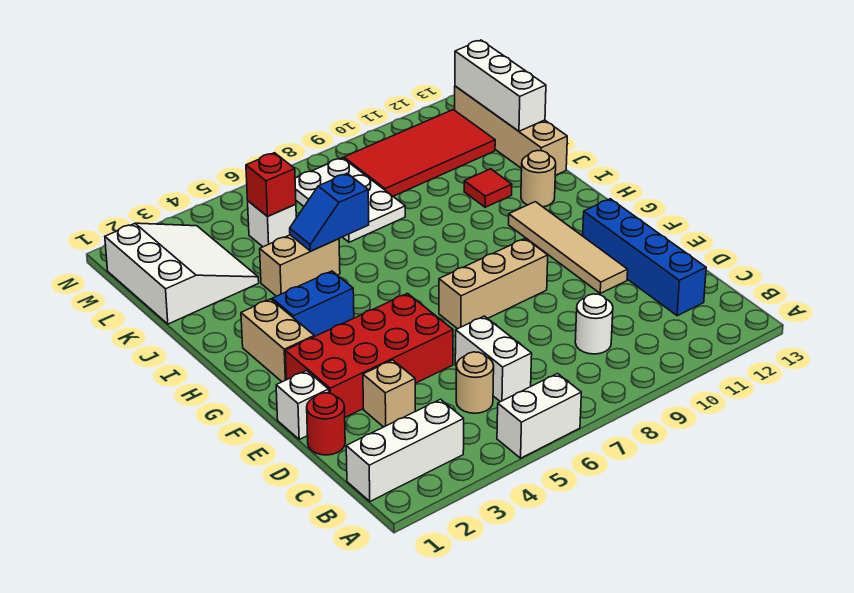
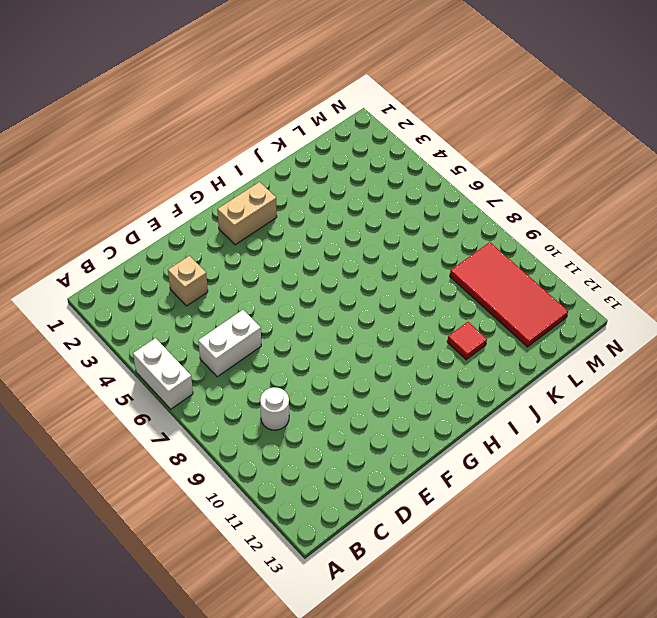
none -> white brick B1:B3 level 1
none -> tan round brick C5 level 1
none -> blue brick C12:F12 level 1

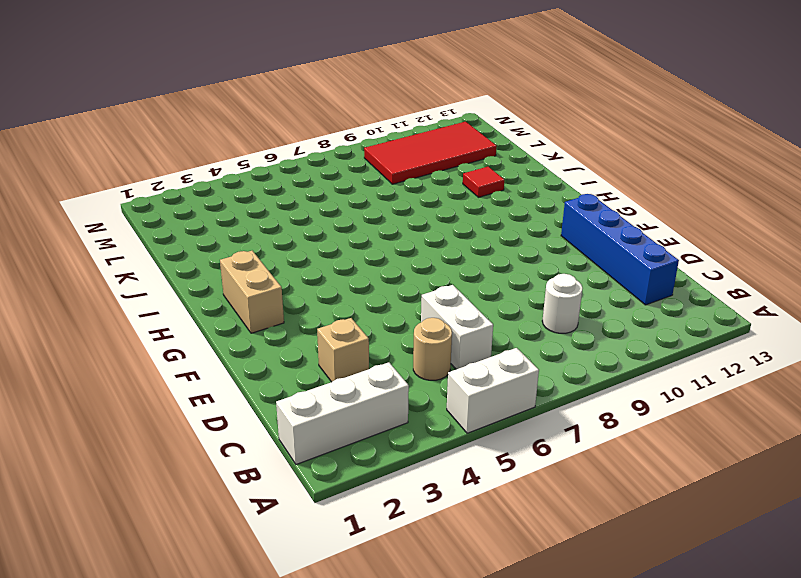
none -> red round brick D1 level 1
none -> white brick E1 level 1
none -> red brick E2:F5 level 1

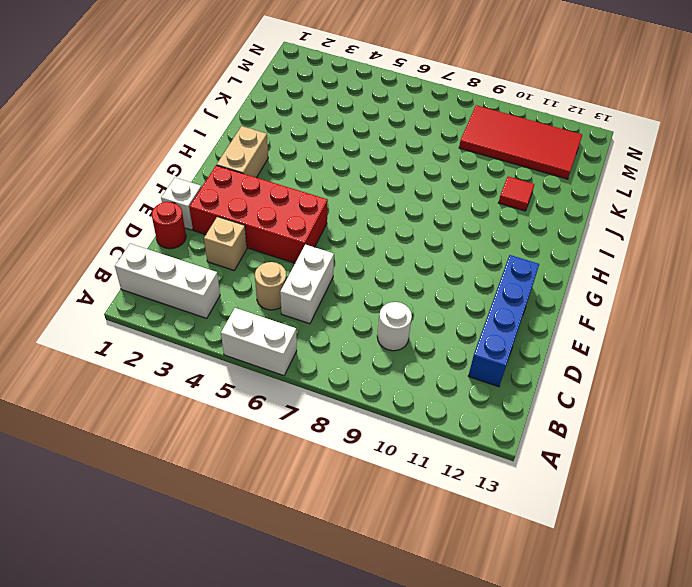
none -> tan tile E11:H11 level 1
none -> tan brick F7:F9 level 1
none -> blue brick H3:H4 level 1

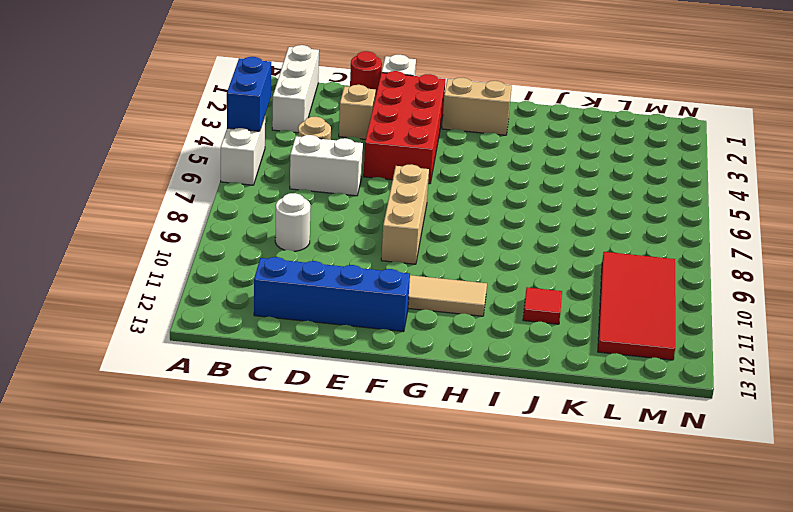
blue brick A4:A5 level 2 -> blue brick H3:H4 level 1
none -> tan round brick I12 level 1
none -> tan brick J4:J5 level 1
none -> tan brick J13:M13 level 1

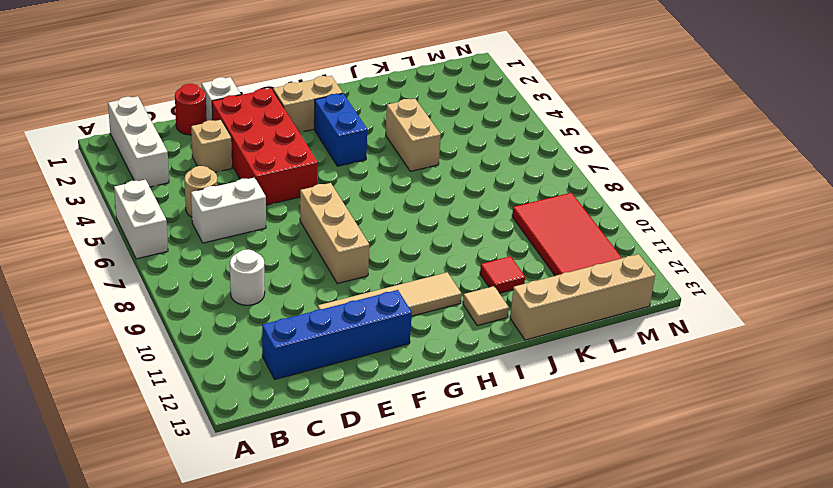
tan tile I12 level 1 -> tan round brick I12 level 1
none -> white slope K1:M3 level 1 top 1
none -> white plate K7:M8 level 1
none -> white brick L5 level 1

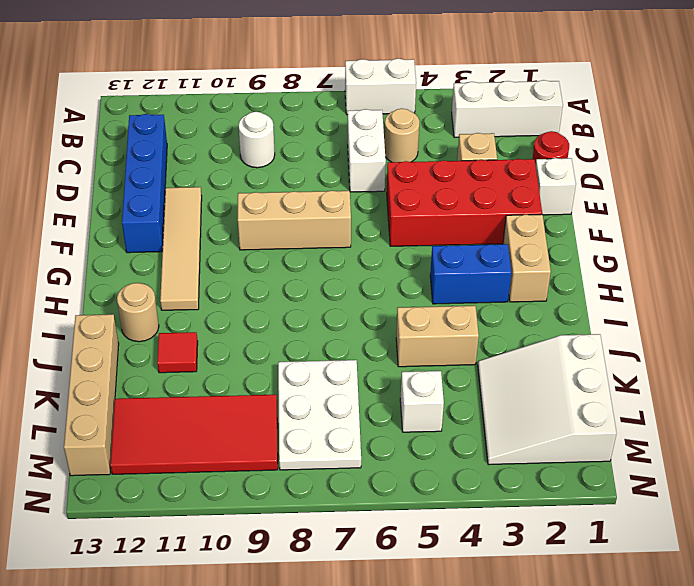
none -> blue slope J5:J6 level 2 top 6
none -> white brick K13:M13 level 2
none -> red brick L5 level 2

